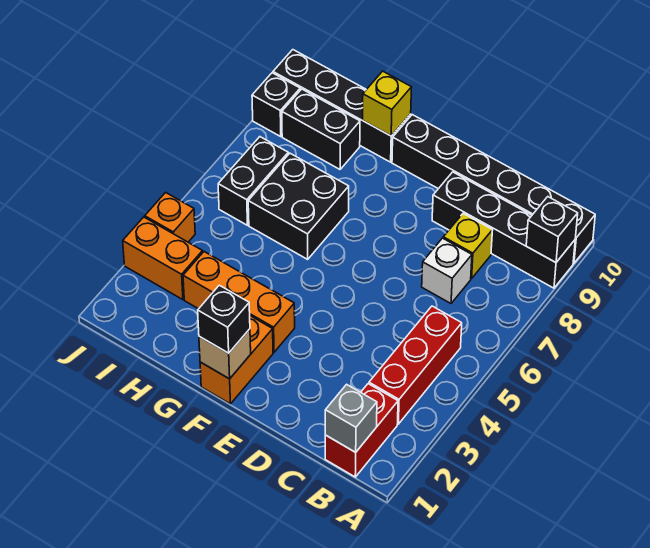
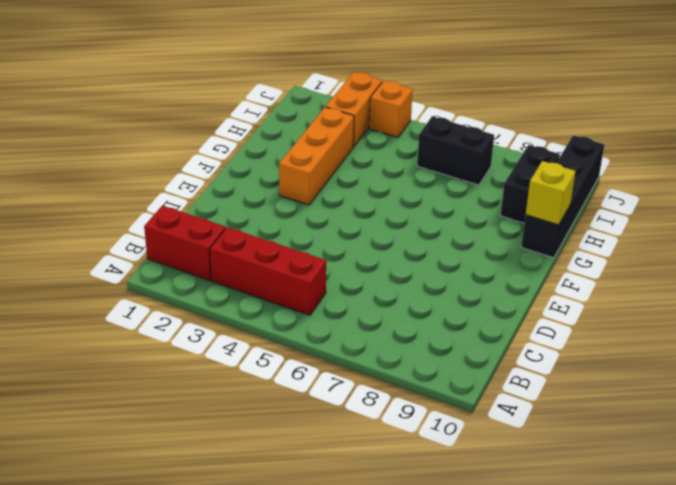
none -> black brick A9:D9 level 1
none -> black brick A10:F10 level 1
none -> white brick C7 level 1

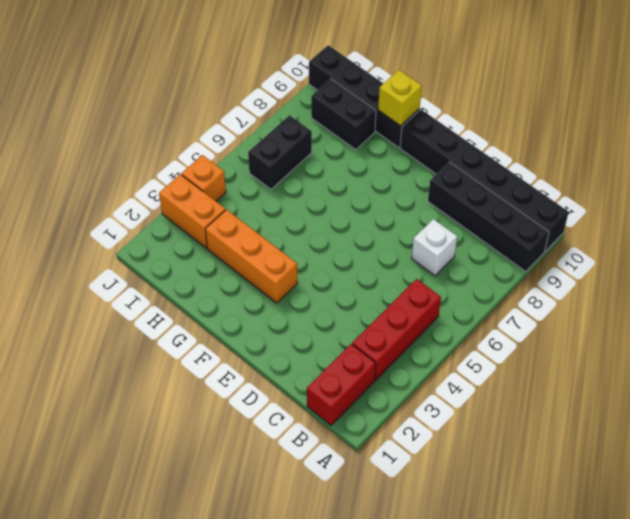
none -> yellow brick C8 level 1
none -> orange brick F1:F2 level 1
none -> black brick G6:H7 level 1

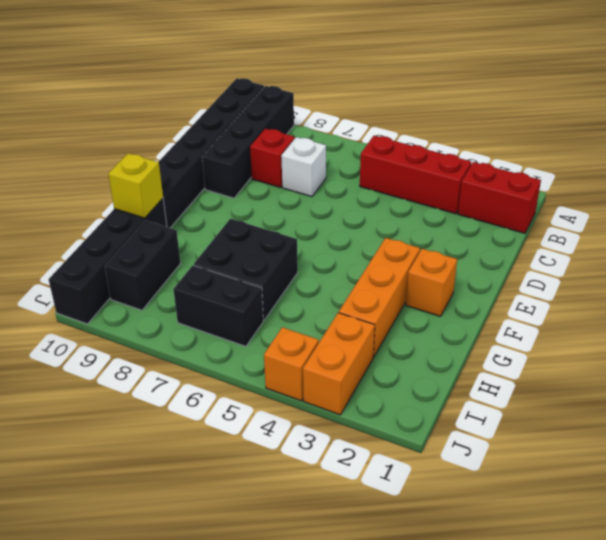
red brick C8 level 1 -> yellow brick C8 level 1
orange brick F2 level 1 -> orange brick F1:F2 level 1
none -> black brick J9 level 1
none -> black brick A9 level 2
none -> grey brick B1 level 2

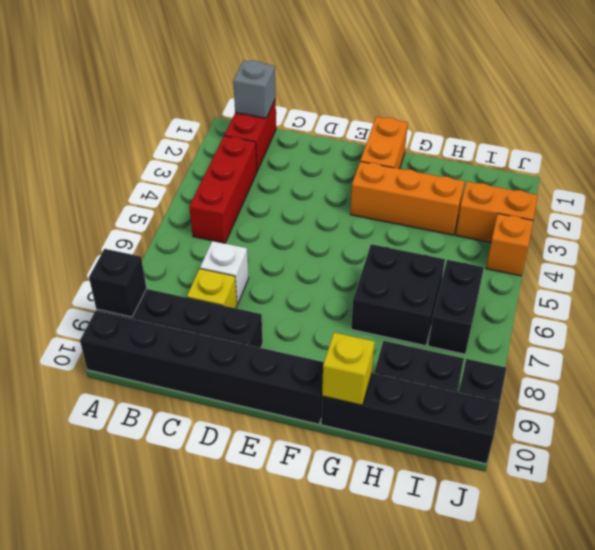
none -> tan brick F1 level 2
none -> black brick F1 level 3

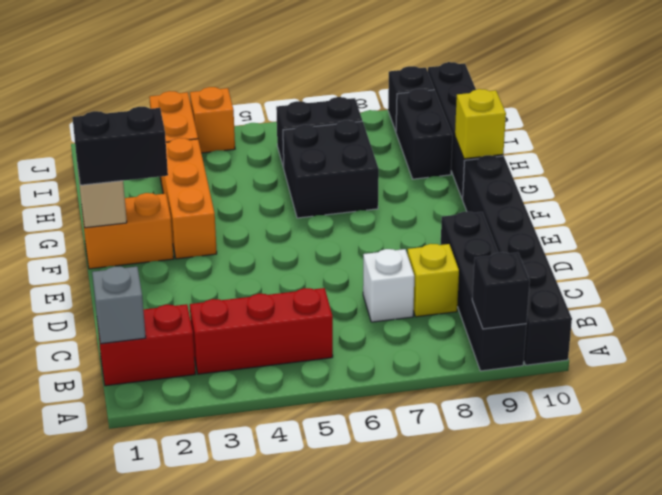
black brick F1:F2 level 3 -> black brick F1 level 3

